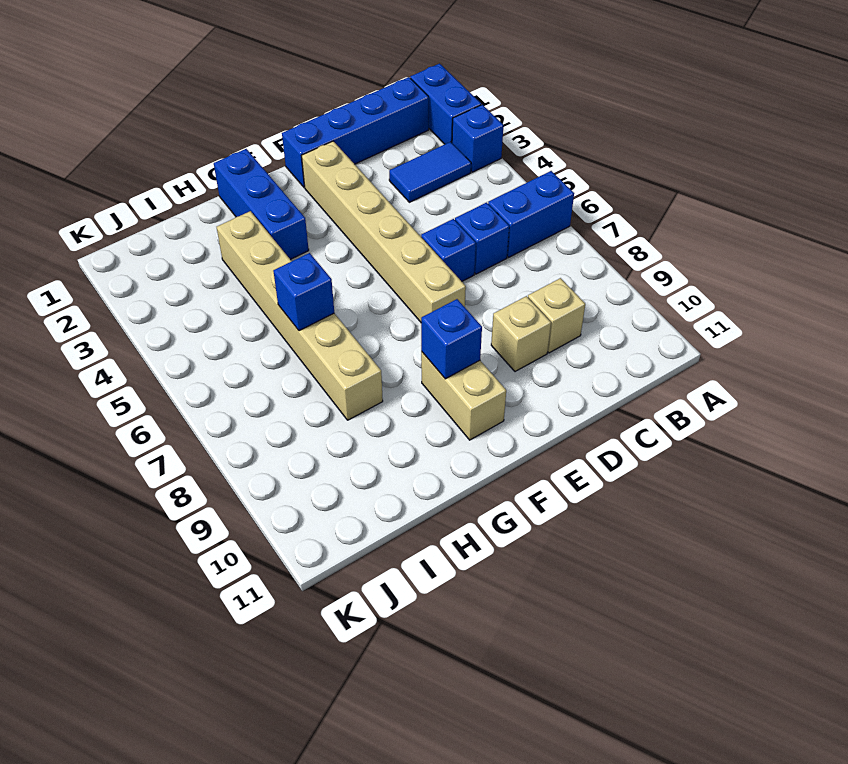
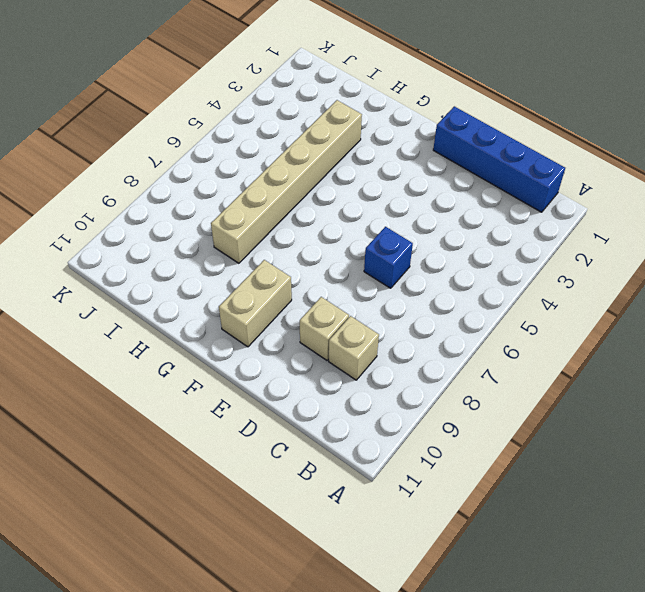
none -> blue brick A1:A2 level 1
none -> blue brick A3 level 1
none -> blue brick A6:B6 level 1

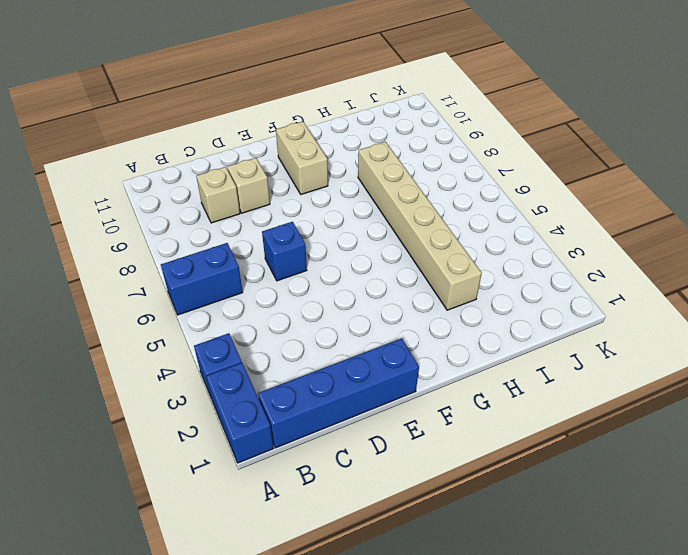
none -> blue tile B3:C3 level 1
none -> blue brick C6 level 1
none -> tan brick E2:E7 level 1

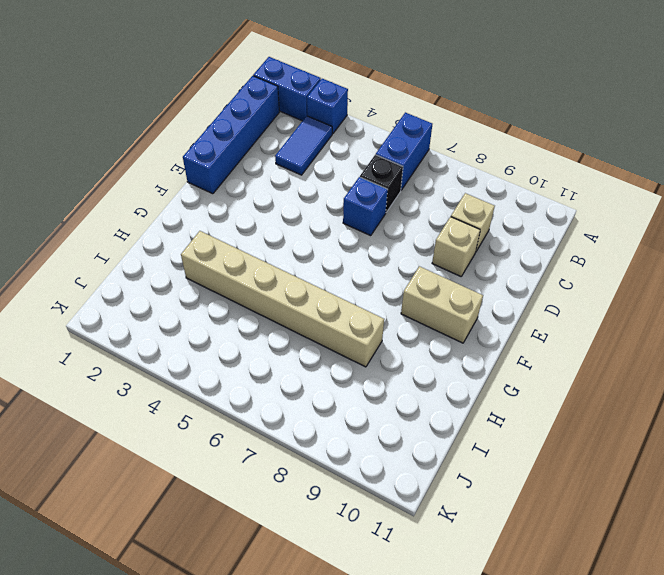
black brick C6 level 1 -> blue brick C6 level 1
none -> tan brick E2:E7 level 1
none -> blue brick G1:G3 level 1
none -> blue brick F9 level 2

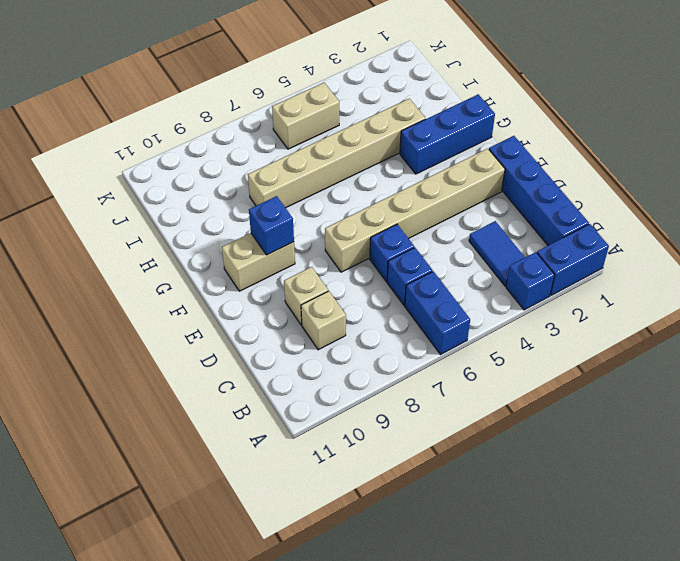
tan brick J5:J6 level 1 -> none
none -> blue brick H6 level 2

